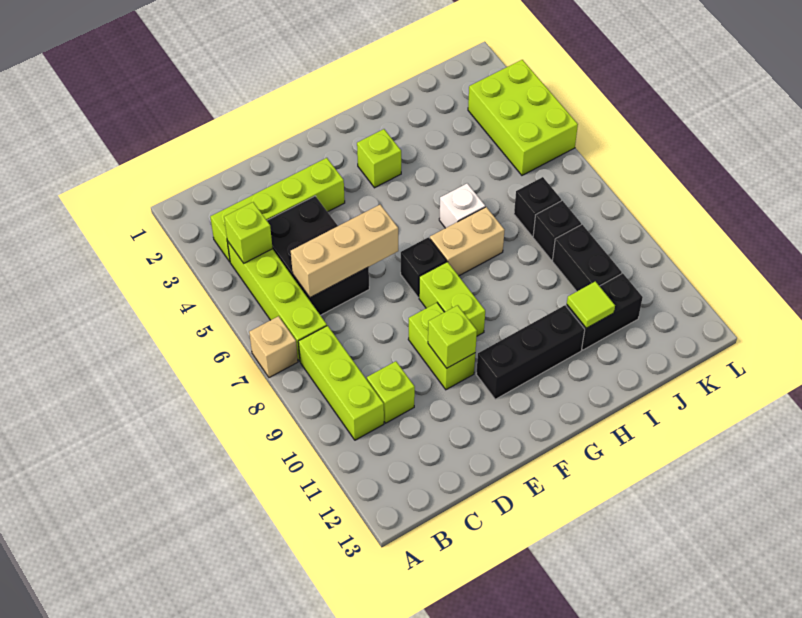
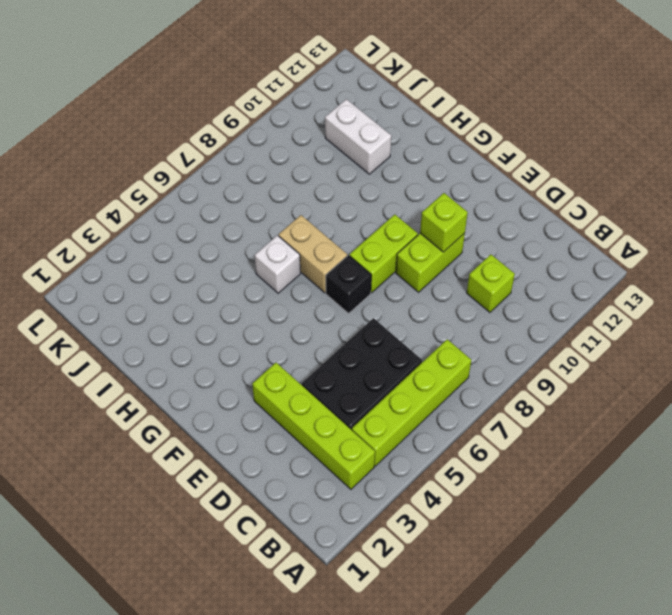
white brick I11:J11 level 1 -> black brick I11:J11 level 1
none -> tan brick A7 level 1
none -> lime brick B8:B10 level 1
none -> black brick F11:H11 level 1

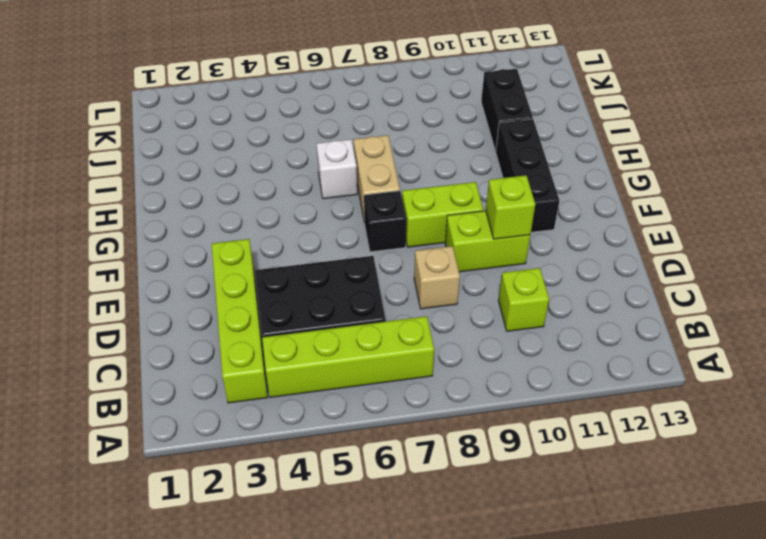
tan brick D8 level 1 -> tan brick A7 level 1
none -> lime brick B8:B10 level 1
none -> lime brick G3 level 1
none -> black brick J7 level 1

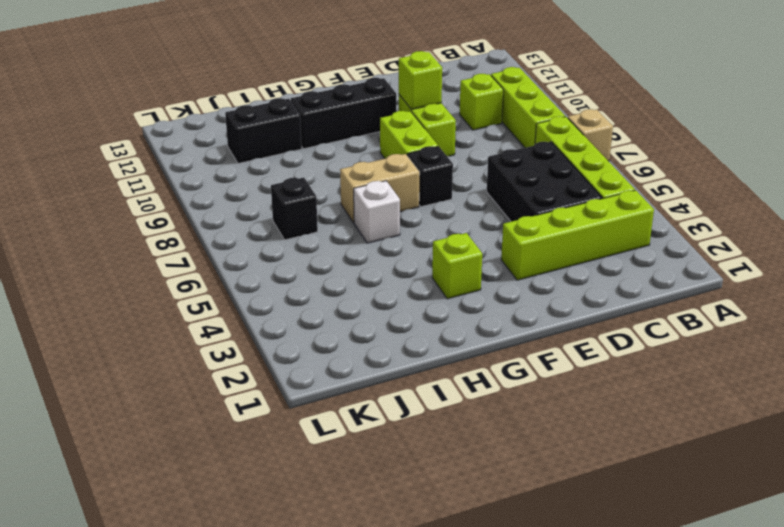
none -> black brick J8 level 1
none -> black brick J9:J10 level 1
none -> lime brick K3:L5 level 1

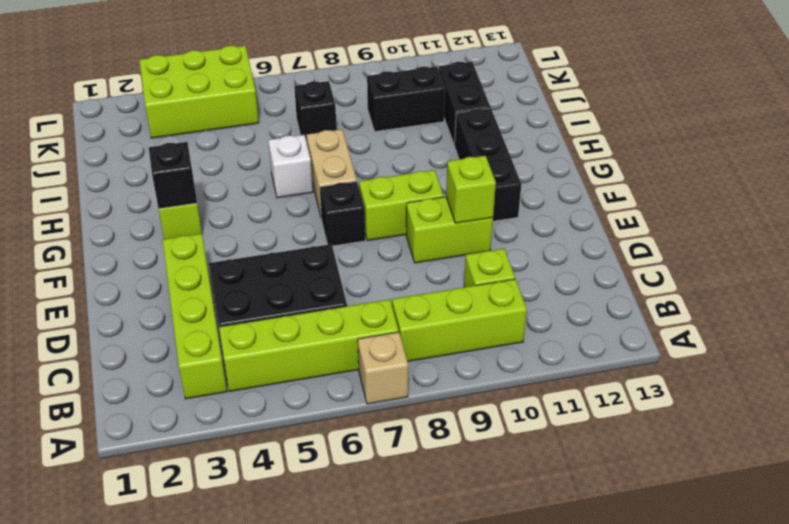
black brick G3 level 2 -> black brick J8 level 1
none -> lime brick B4 level 2
none -> tan brick C6:E6 level 2
none -> lime tile I11 level 2

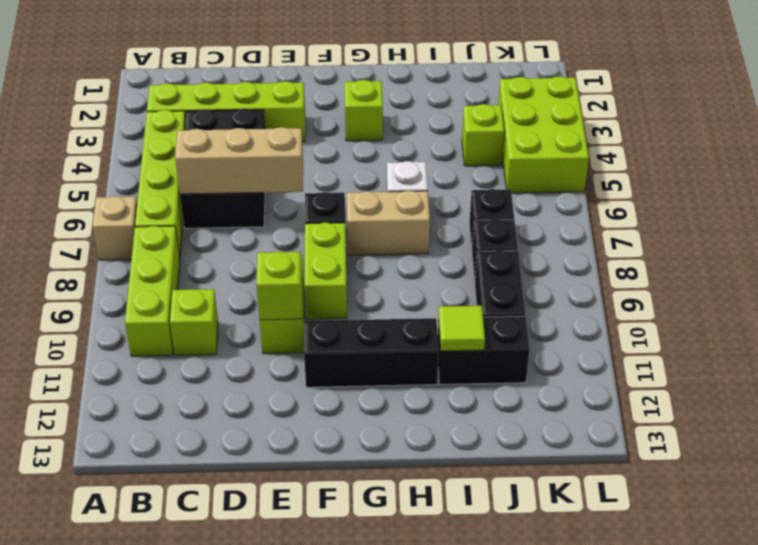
lime brick J4 level 1 -> lime brick B4 level 2

